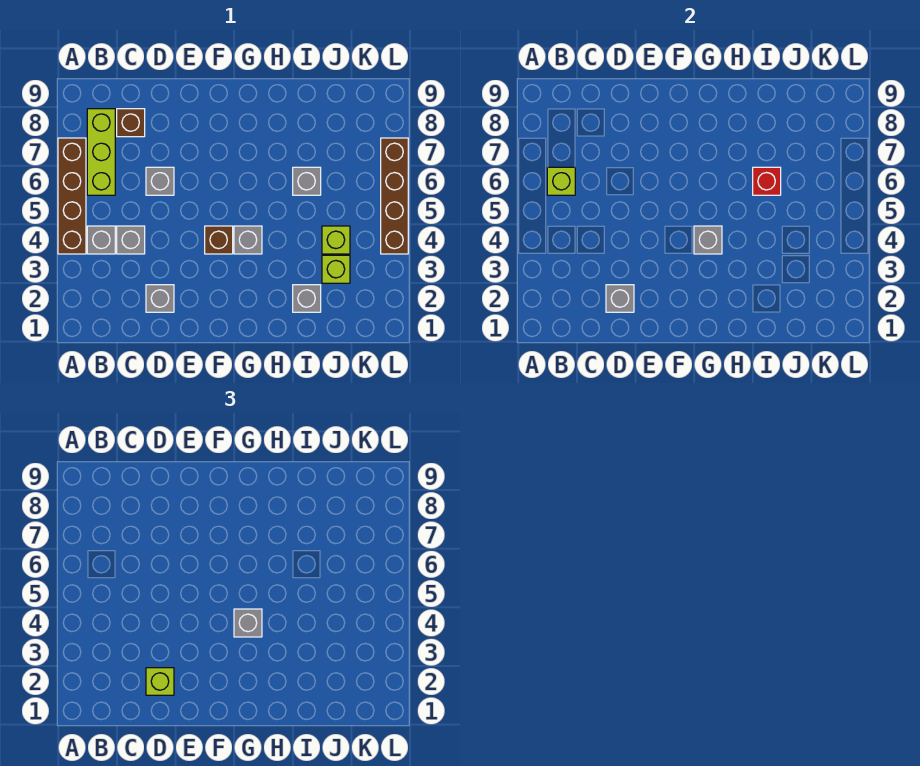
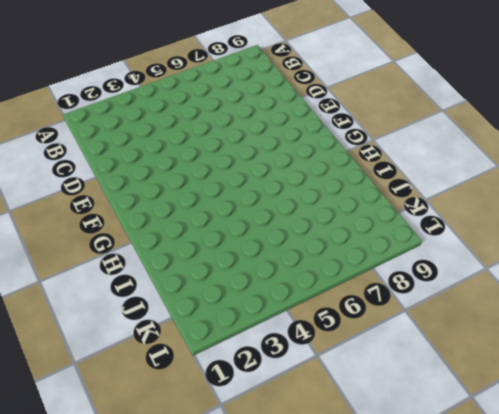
none -> brown brick A4:A7 level 1
none -> grey brick B4 level 1
none -> lime brick B6:B8 level 1

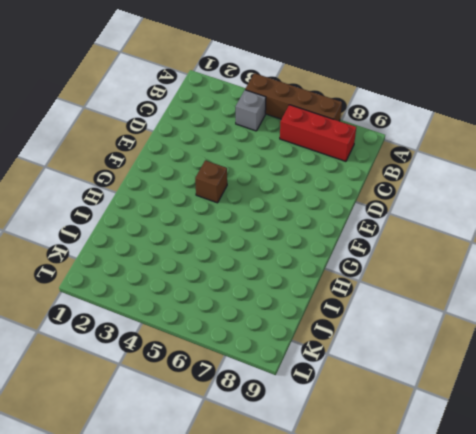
red brick B6:B8 level 1 -> lime brick B6:B8 level 1
none -> grey brick C4 level 1
none -> brown brick C8 level 1
none -> grey brick D2 level 1

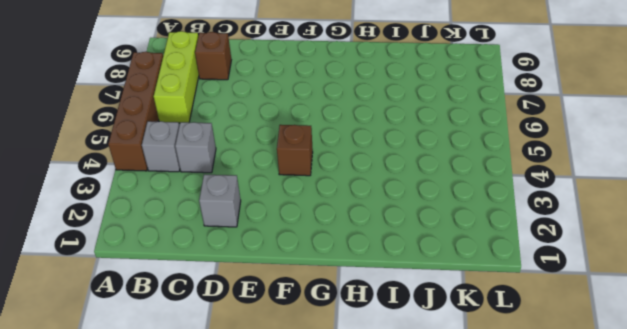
none -> grey brick D6 level 1
none -> grey brick G4 level 1
none -> grey brick I2 level 1

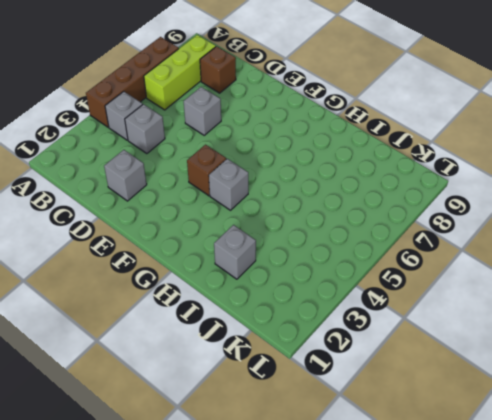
none -> grey brick I6 level 1
none -> lime brick J3 level 1
none -> lime brick J4 level 1

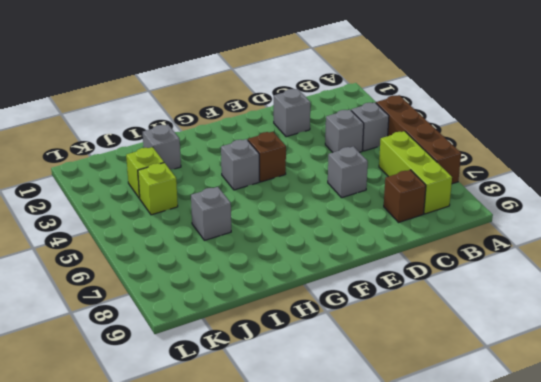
none -> brown brick L4:L7 level 1
none -> lime brick B6 level 2
none -> grey brick D2 level 2

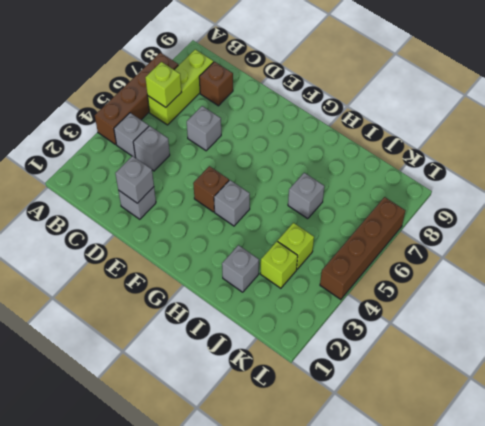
none -> grey brick G4 level 2
none -> red brick I6 level 2
none -> lime brick D2 level 3

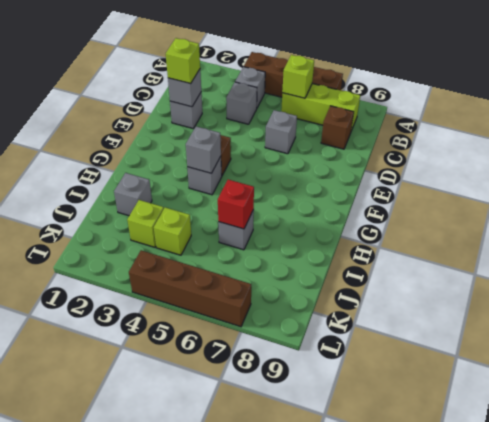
none -> grey brick G4 level 3

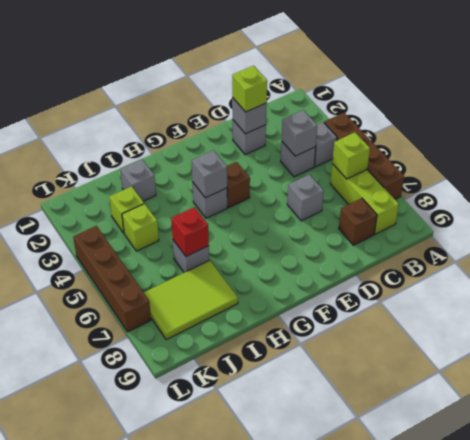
grey brick C4 level 2 -> grey brick G4 level 3
lime tile I7:K8 level 1 -> none

